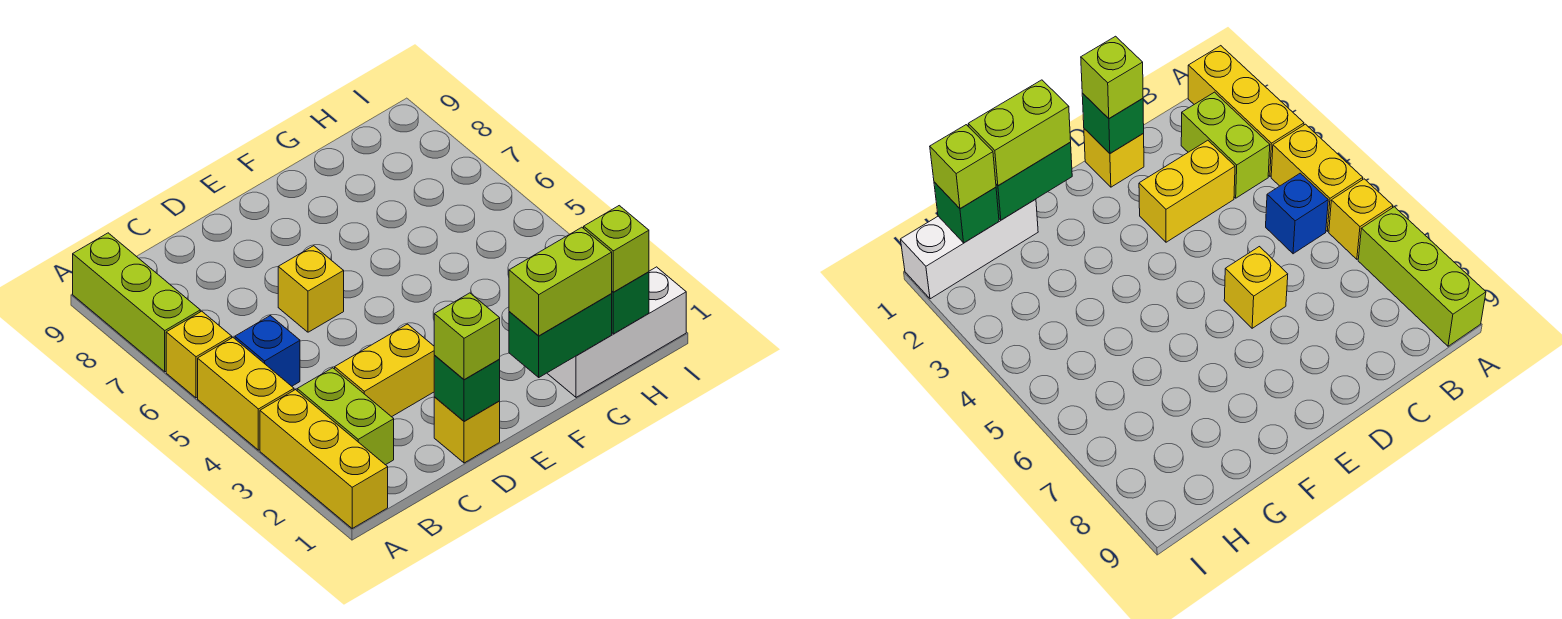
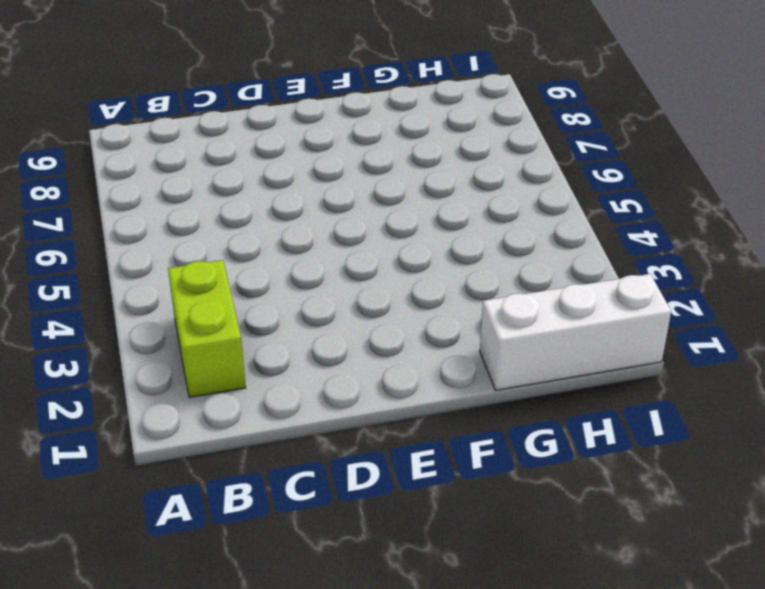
none -> yellow brick A1:A3 level 1
none -> yellow brick A4:A5 level 1
none -> yellow brick A6 level 1

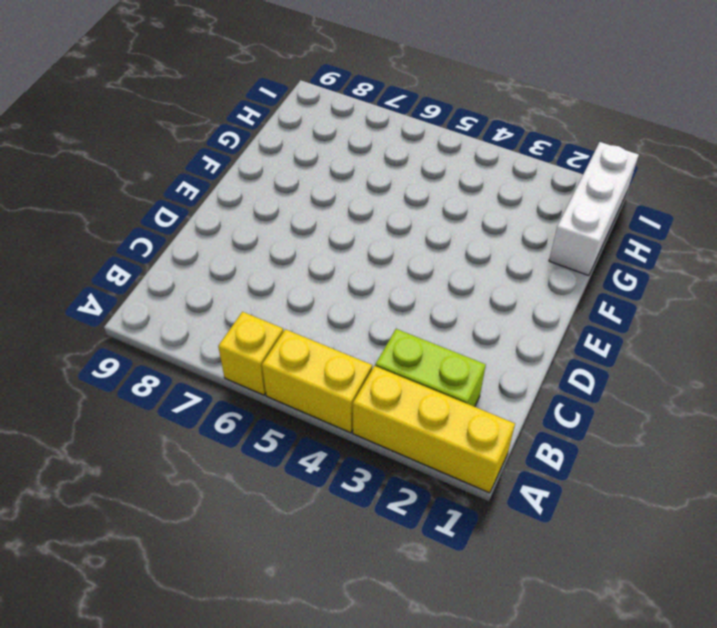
none -> lime brick A7:A9 level 1
none -> blue brick B5 level 1
none -> yellow brick C3:D3 level 1

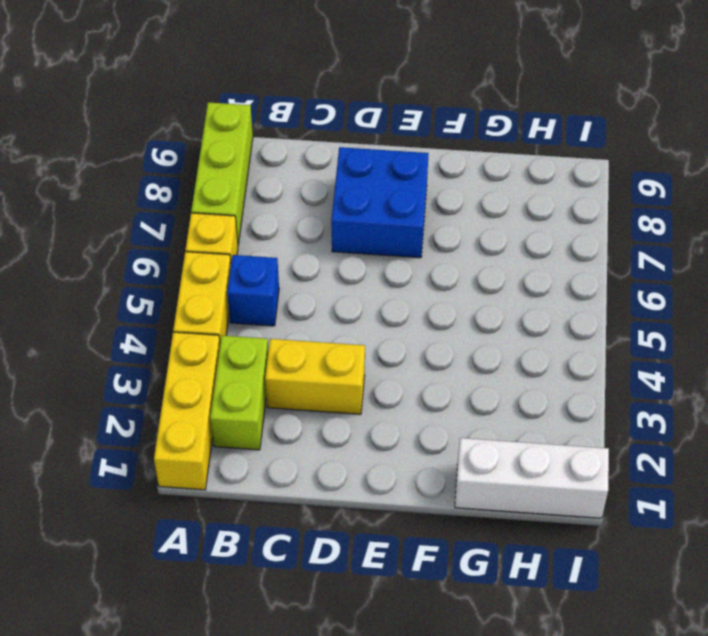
blue brick D7:E8 level 1 -> none
none -> yellow brick D1 level 1
none -> yellow brick D6 level 1
none -> green brick D1 level 2

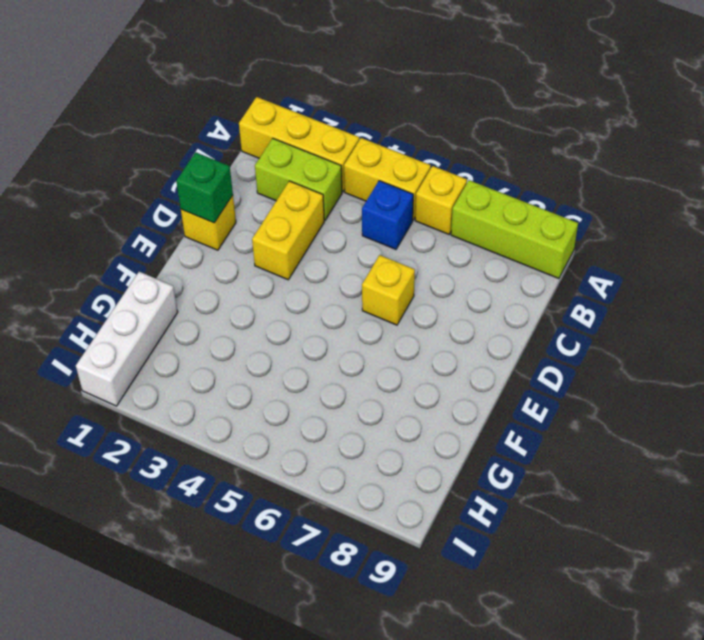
none -> green brick F1:G1 level 2
none -> green brick H1 level 2
none -> lime brick D1 level 3

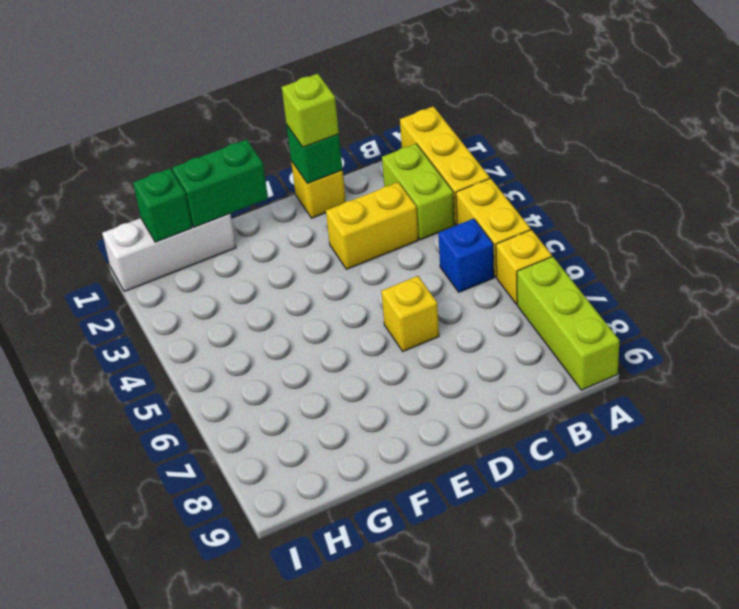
none -> lime brick F1:G1 level 3
none -> lime brick H1 level 3

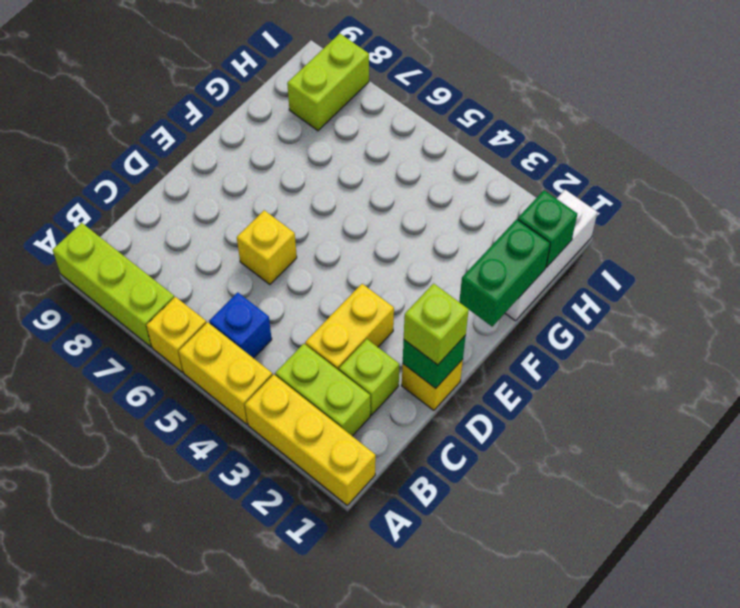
lime brick C2 level 1 -> lime brick H1 level 3
lime brick H8:I8 level 1 -> lime brick F1:G1 level 3

